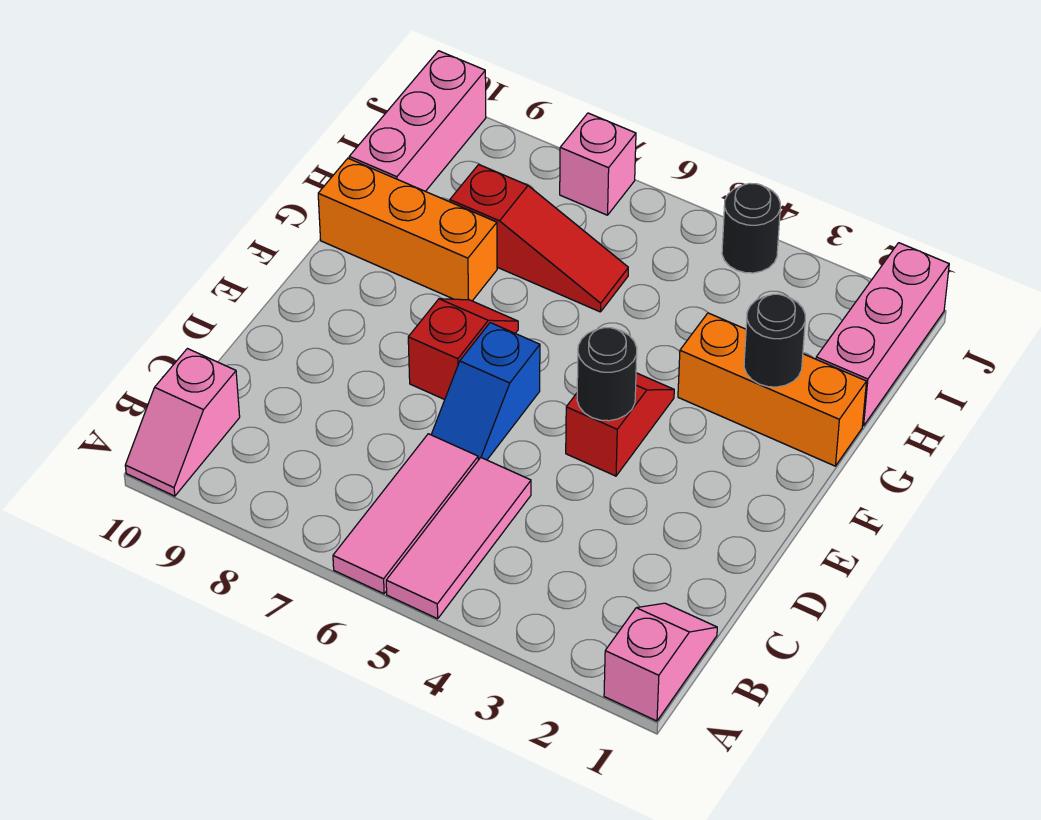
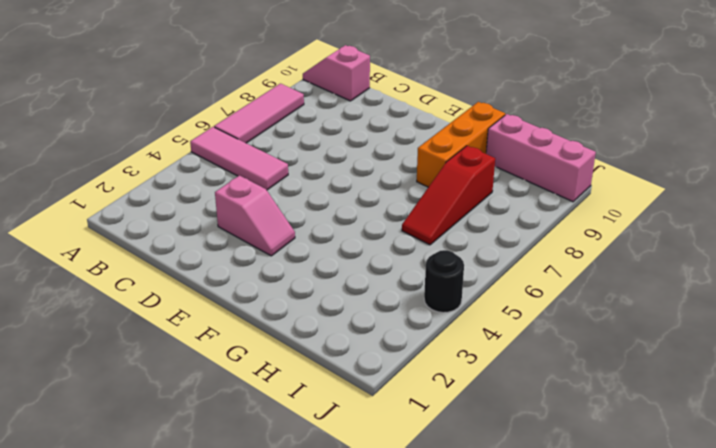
pink tile A6:A8 level 1 -> pink tile A6:C6 level 1
pink slope D3:E3 level 1 top D -> pink slope A1:B1 level 1 top A
none -> blue slope D6:E6 level 1 top E
none -> red slope E4:F4 level 1 top E
none -> red slope E7:F7 level 1 top E

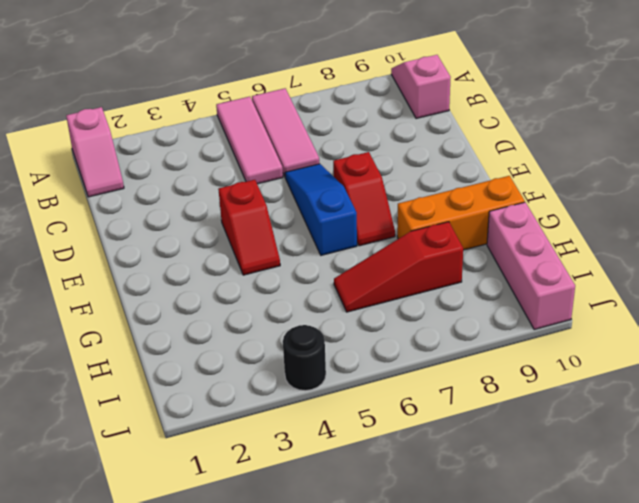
blue slope D6:F6 level 1 top F -> blue slope D6:E6 level 1 top E
none -> orange brick G1:G3 level 1
none -> pink brick H1:J1 level 1
none -> pink brick J7 level 1

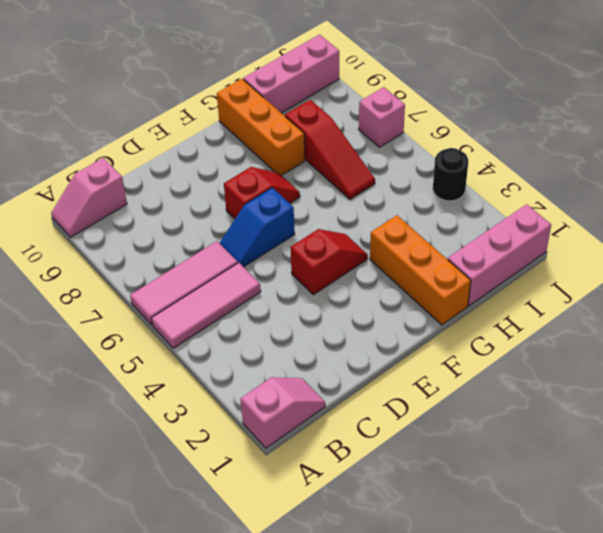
none -> black round brick E4 level 2
none -> black round brick G2 level 2

